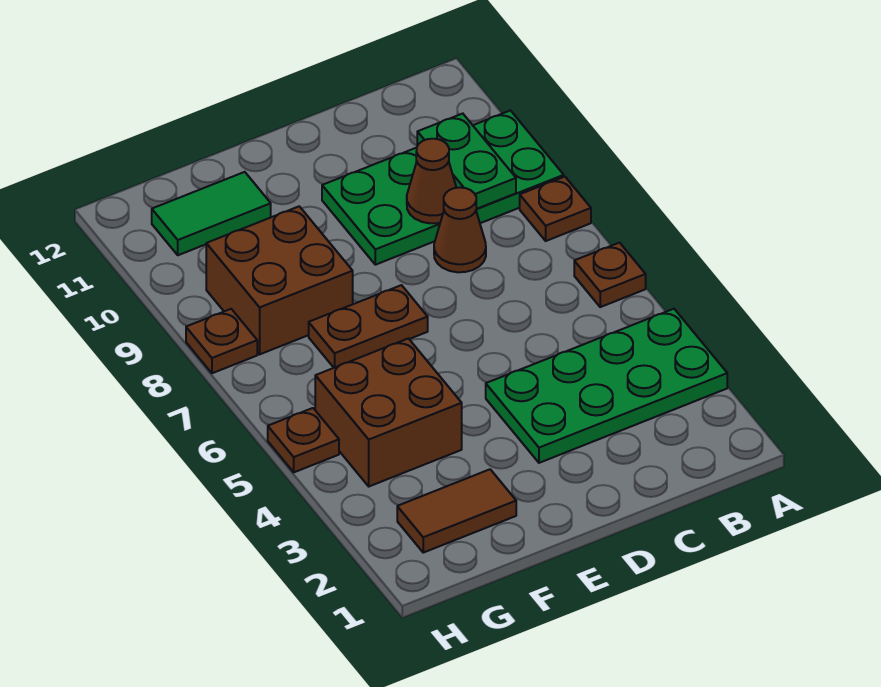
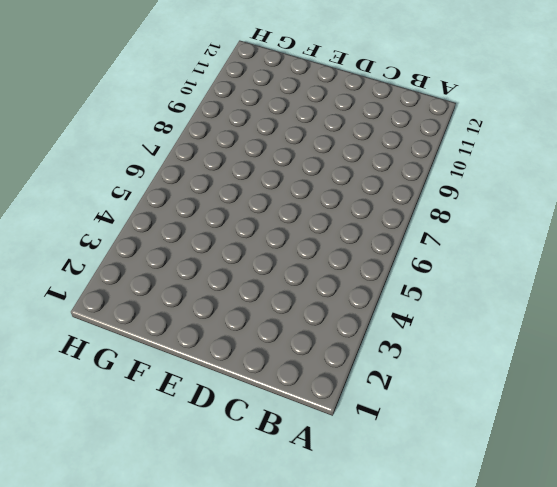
none -> green plate A3:D4 level 1
none -> brown plate A6 level 1
none -> brown plate A8 level 1

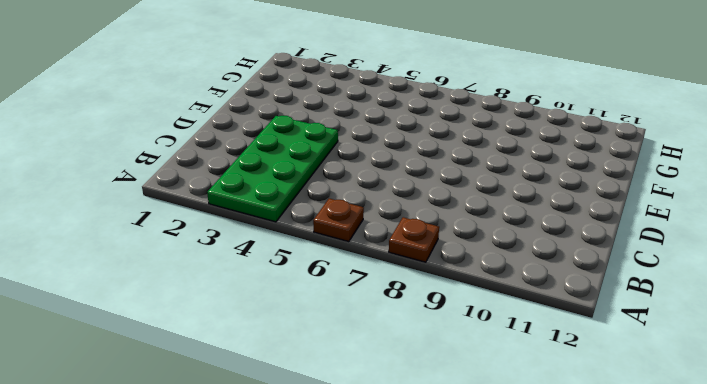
none -> green plate A9:D10 level 1
none -> brown cone C8 level 1
none -> brown plate E7:F7 level 1

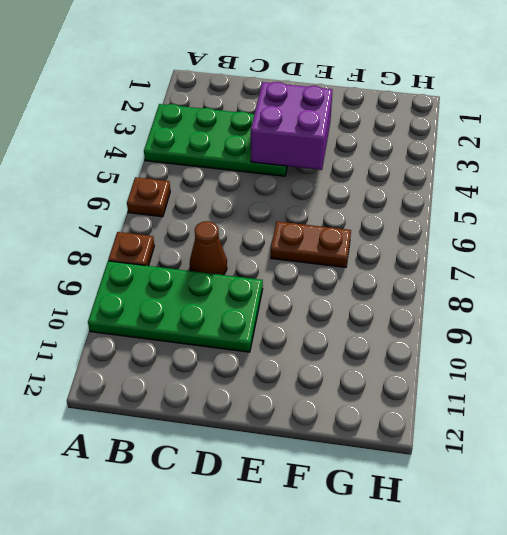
purple brick D3:E4 level 2 -> none
none -> brown tile F2:G2 level 1
none -> brown brick F4:G5 level 1
none -> brown brick F8:G9 level 1

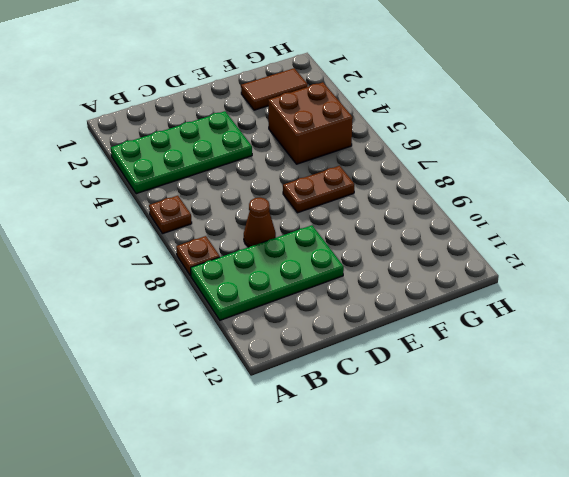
none -> brown brick F8:G9 level 1
none -> green tile F11:G11 level 1
none -> brown plate H5 level 1

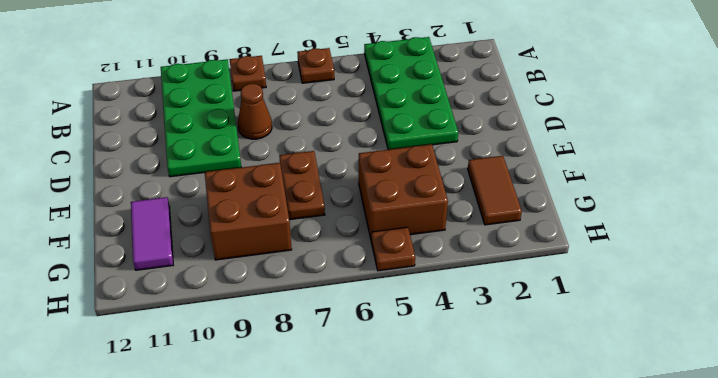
purple tile F11:G11 level 1 -> green tile F11:G11 level 1
none -> brown plate H8 level 1
none -> green plate B9:B10 level 2
none -> brown cone C9 level 2

